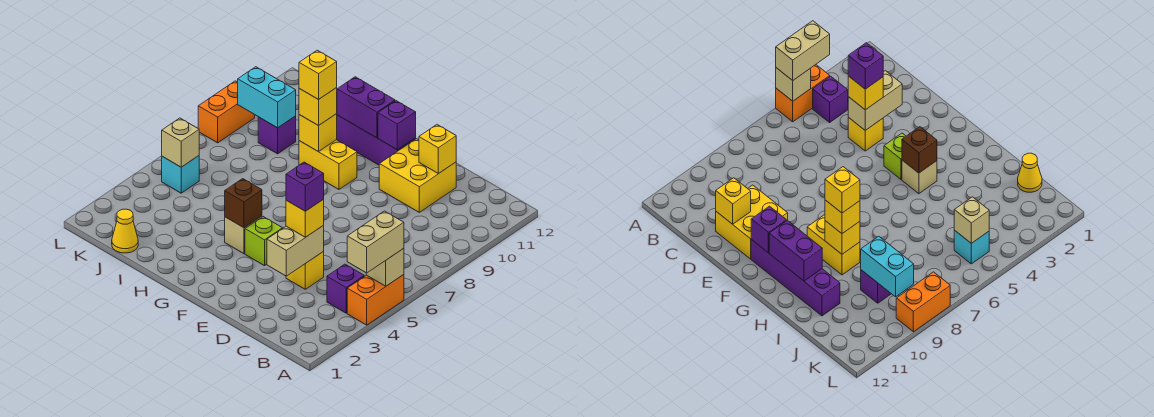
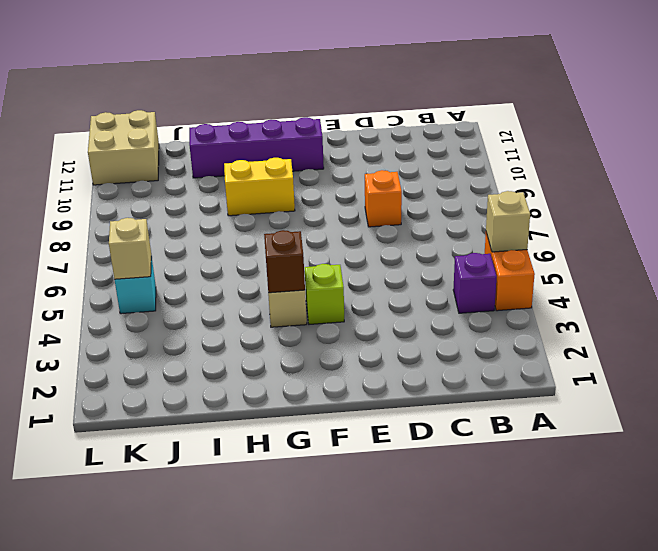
orange brick D8 level 1 -> none
tan brick K11:L12 level 1 -> none
none -> yellow brick D4 level 1
none -> yellow brick D10:E11 level 1
none -> yellow cone J1 level 1

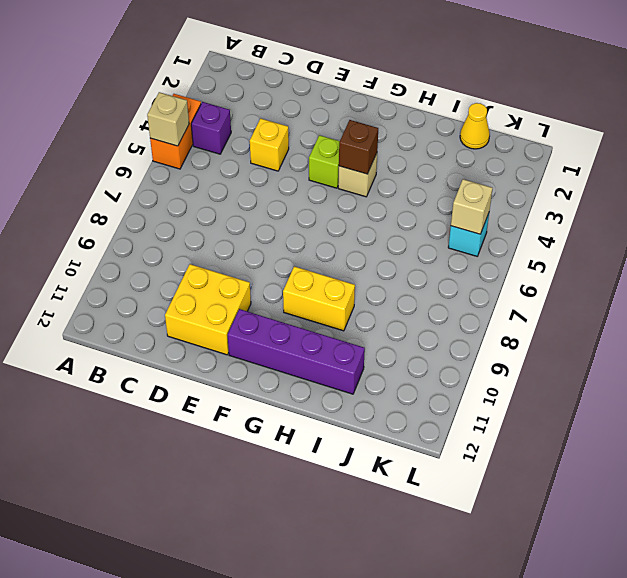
none -> purple brick J9 level 1
none -> orange brick L8:L9 level 1
none -> tan brick D3:D4 level 2

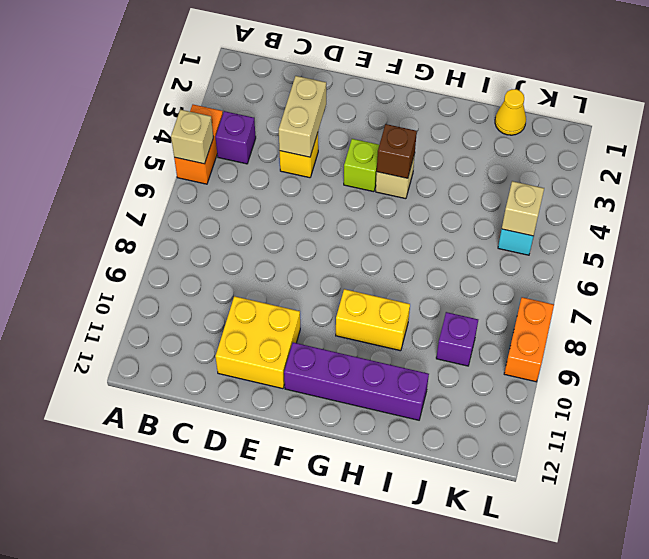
none -> yellow brick D11 level 2
none -> purple brick F11 level 2
none -> purple brick G11:H11 level 2

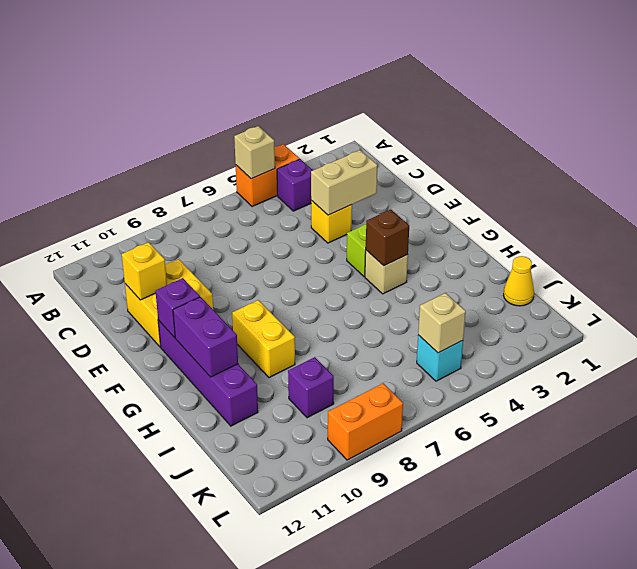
none -> yellow brick H9 level 2
none -> cyan brick J9:K9 level 2
none -> tan brick A4:A5 level 3

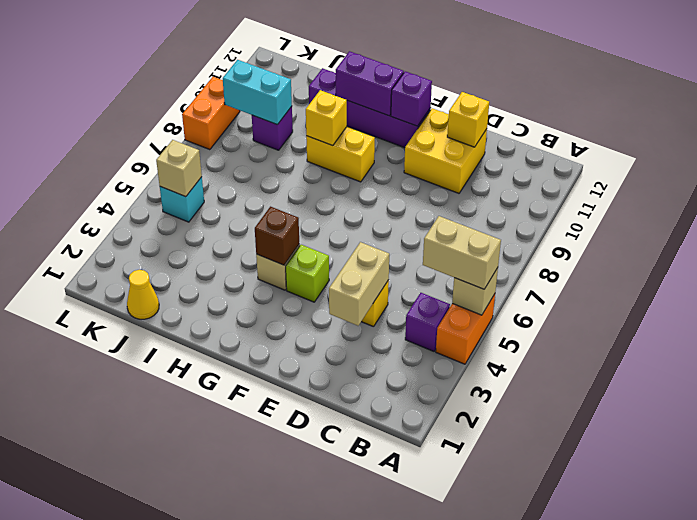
tan brick A5:B5 level 3 -> tan brick A4:A5 level 3
none -> yellow brick D4 level 3
none -> yellow brick H9 level 3
none -> purple brick D4 level 4

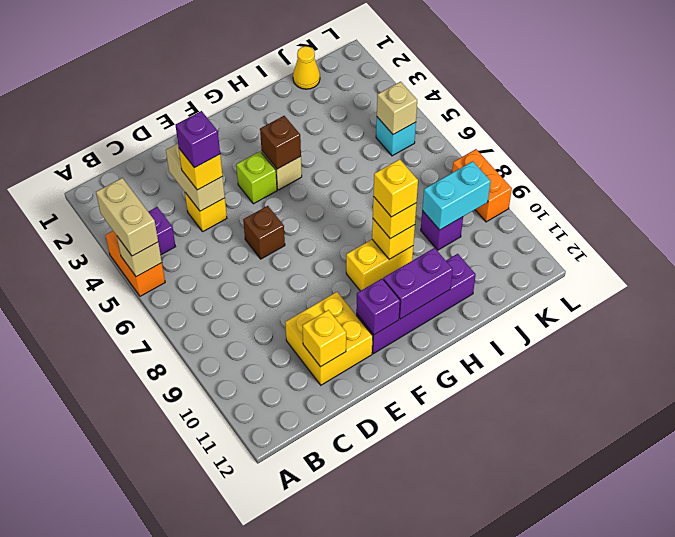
brown brick E6 level 1 -> none

